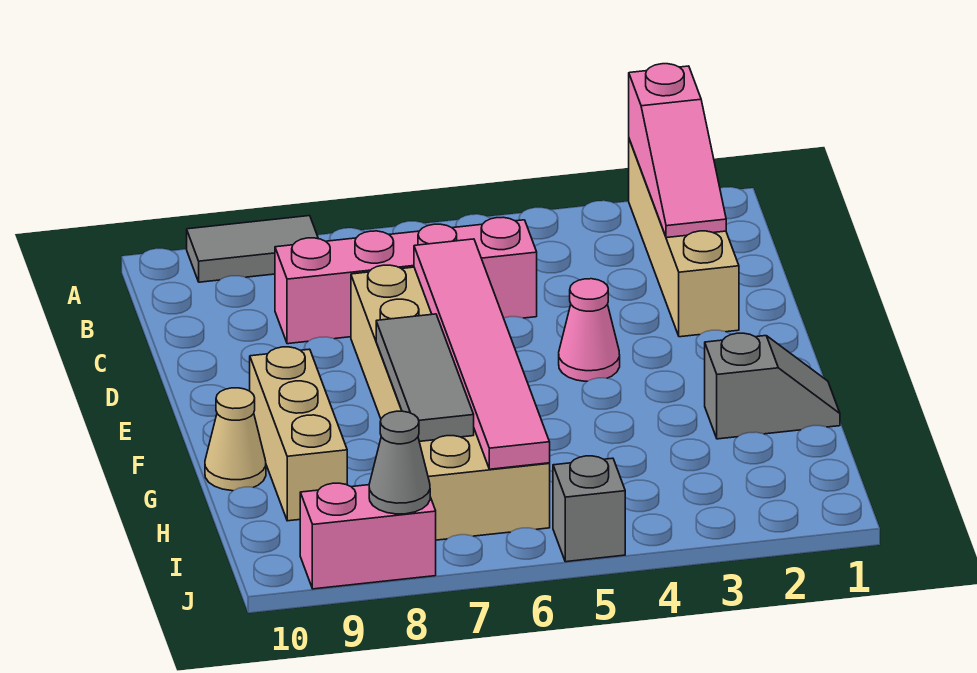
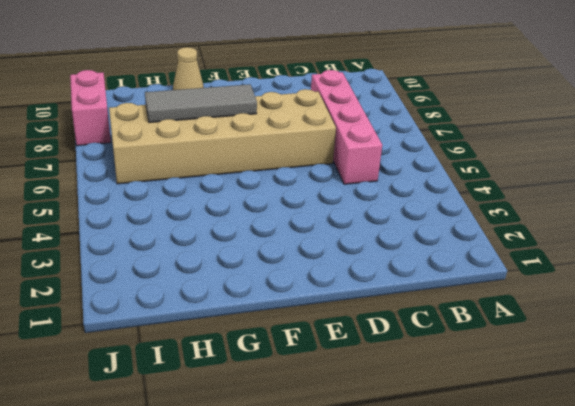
none -> tan brick A2:D2 level 1
none -> grey tile A8:A9 level 1
none -> pink cone E4 level 1

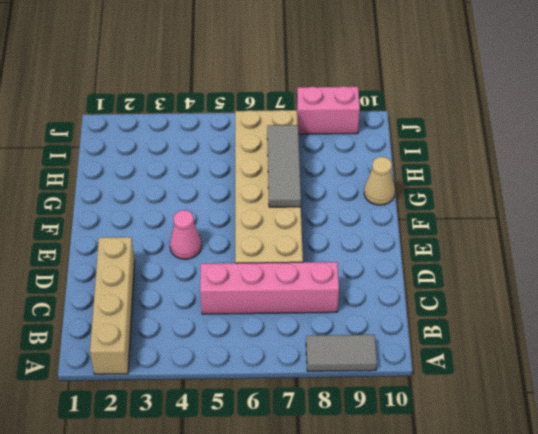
none -> tan brick F9:H9 level 1
none -> grey slope G1:G2 level 1 top 2
none -> grey brick J5 level 1

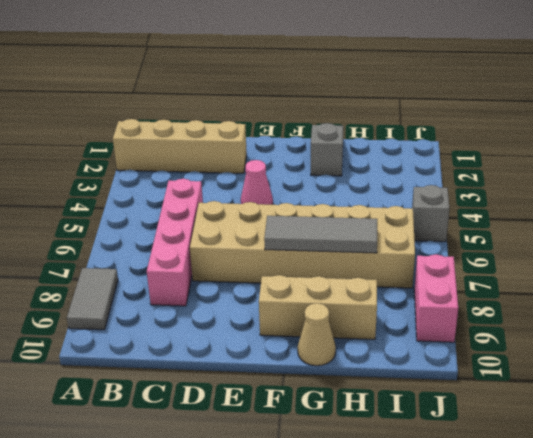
none -> pink slope A2:C2 level 2 top A
none -> pink tile D6:I6 level 2
none -> grey cone J8 level 2

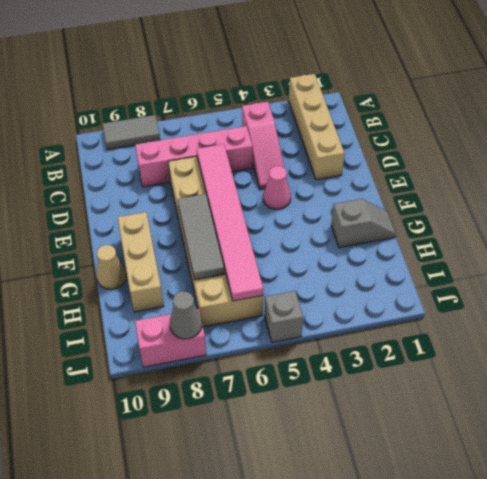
pink slope B4:D4 level 1 top B -> pink slope A2:C2 level 2 top A

